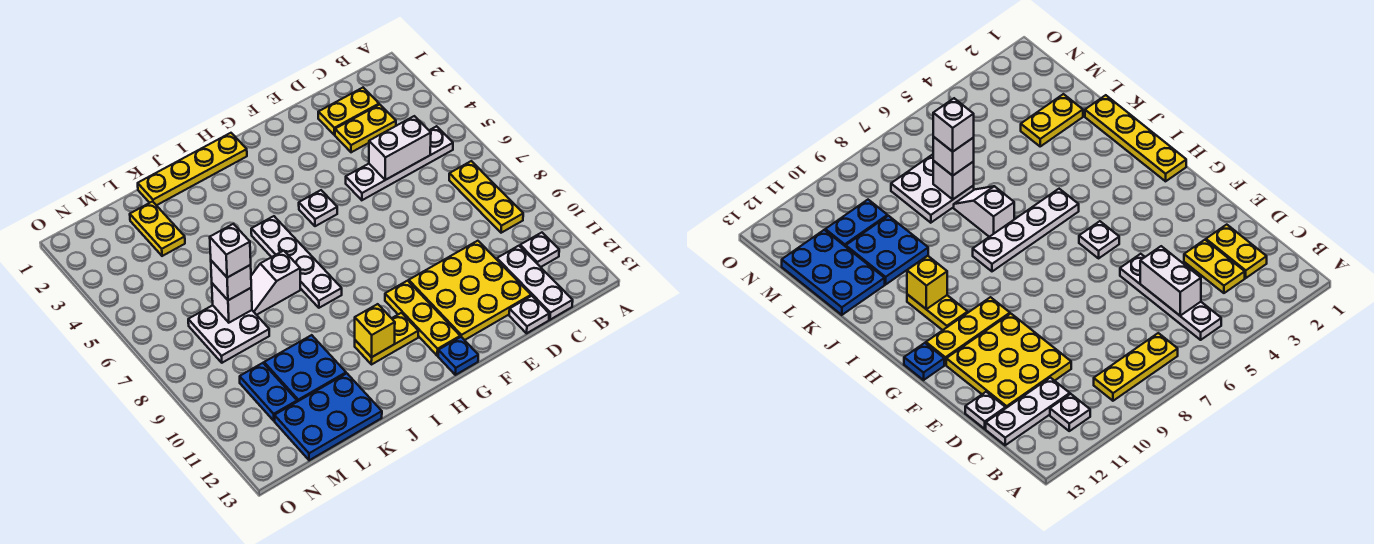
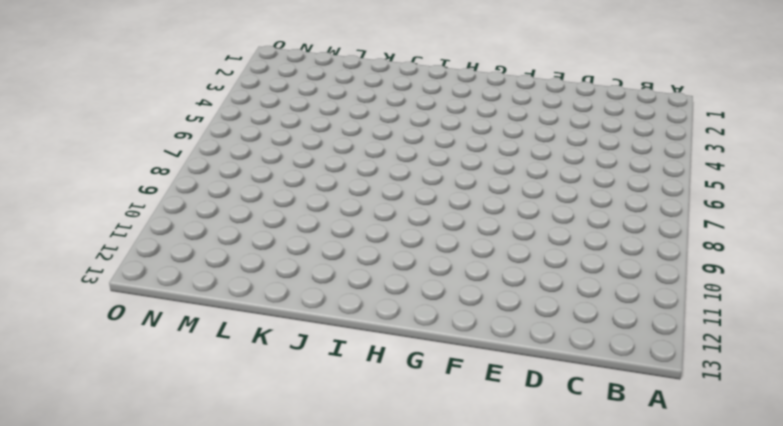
none -> white plate B5:E5 level 1
none -> yellow plate B7:B9 level 1
none -> white plate B11 level 1

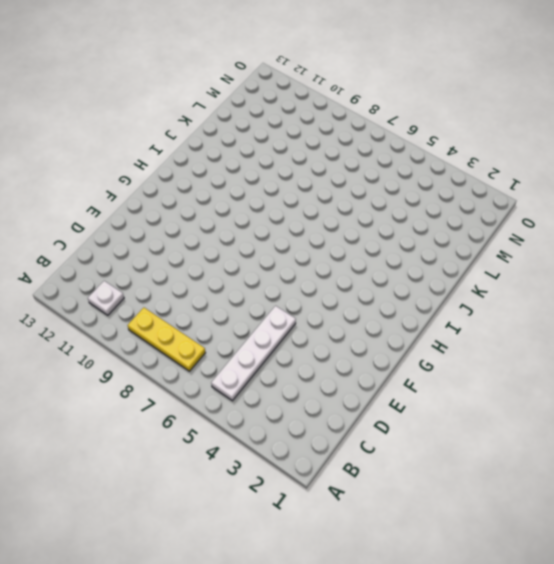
none -> yellow plate C2:D2 level 1
none -> yellow plate C3:D3 level 1
none -> white plate C11:C13 level 1

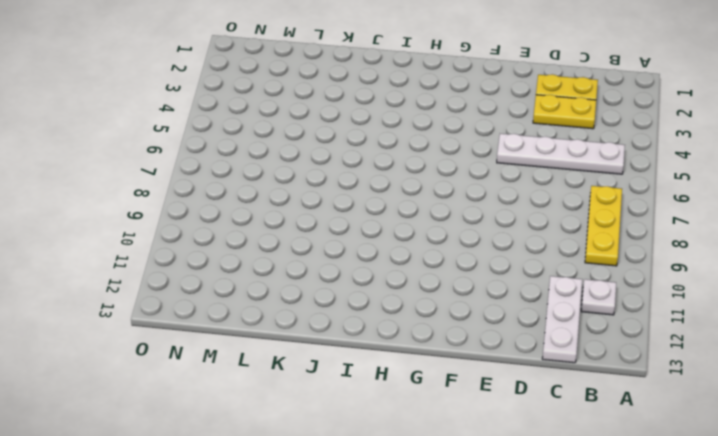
none -> yellow plate D10:F12 level 1
none -> white plate D13 level 1
none -> white plate G5 level 1

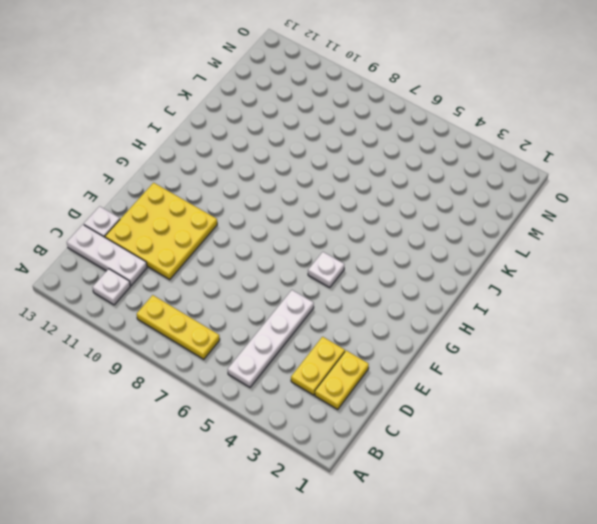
none -> yellow plate G10:G12 level 1
none -> blue plate G13 level 1
none -> yellow plate H1:K1 level 1

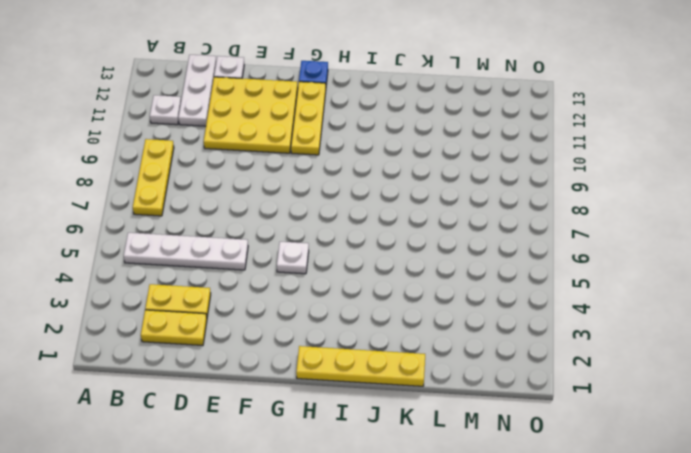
none -> yellow plate H11:I11 level 1
none -> white plate I5:I8 level 1
none -> white slope J7:K7 level 1 top J

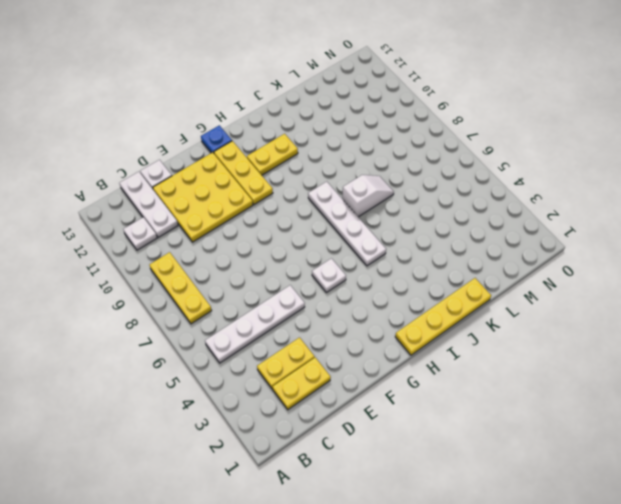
none -> blue plate K10:L11 level 1
none -> blue plate K12:M13 level 1
none -> yellow plate L2:L3 level 1

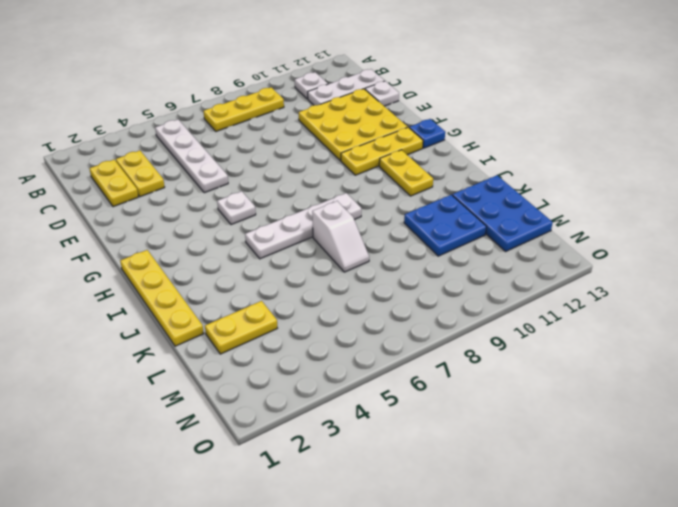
none -> white plate L7:M8 level 1
none -> blue plate M10:M11 level 1
none -> white brick C5:D5 level 2

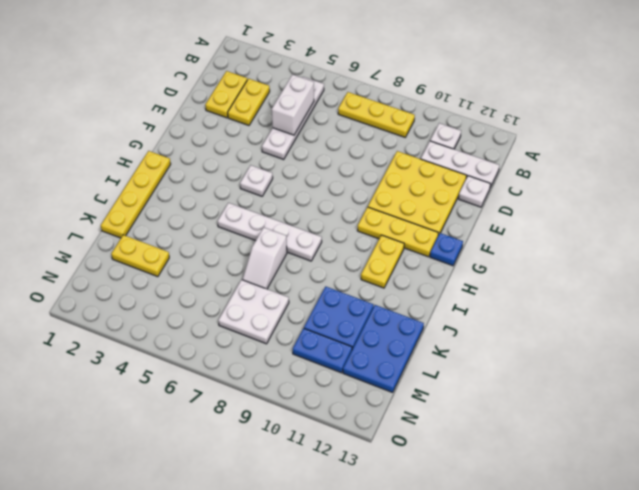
none -> yellow brick I11 level 2
none -> white brick L7 level 2
none -> white brick L7 level 3

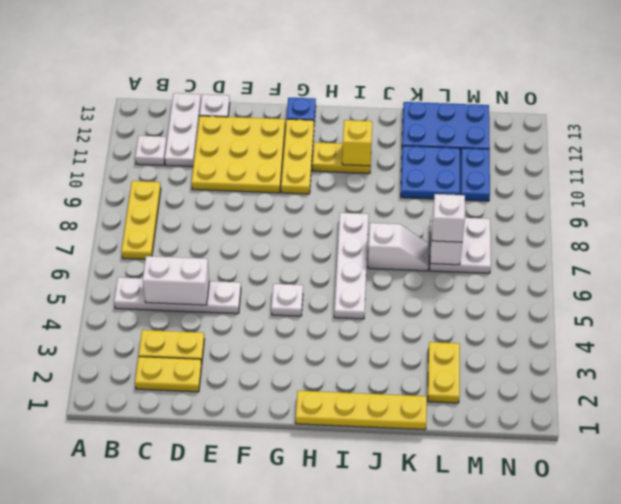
none -> white brick L7 level 4

